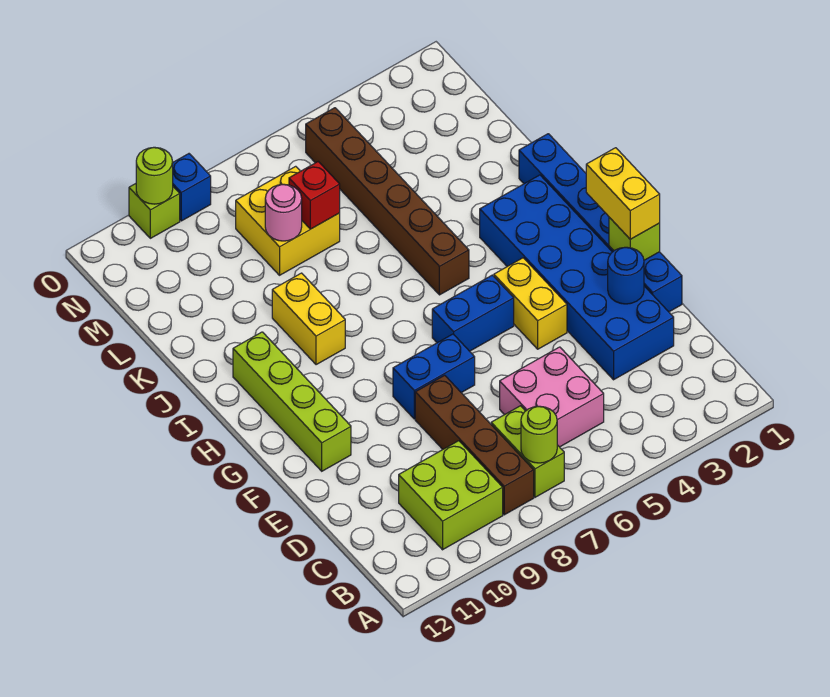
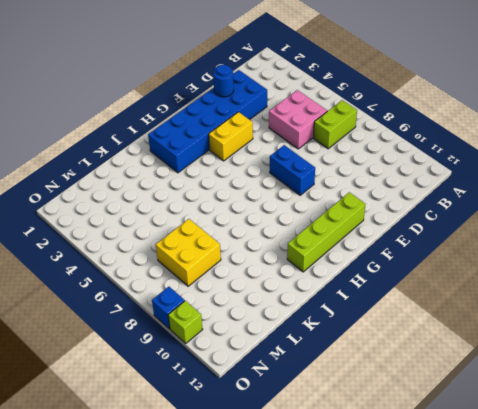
none -> brown brick B8:E8 level 1
none -> lime brick B9:C10 level 1
none -> blue brick E1:J1 level 1

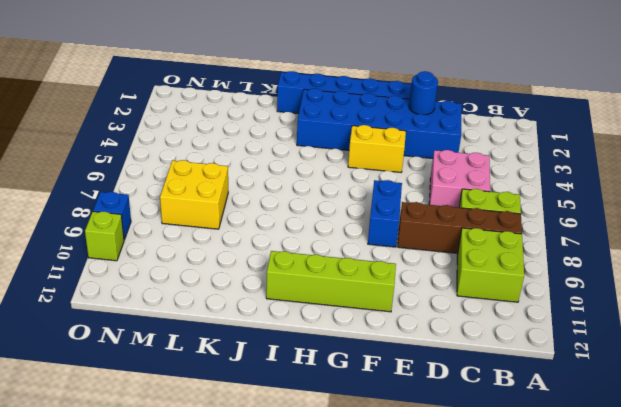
none -> blue brick G5:G6 level 1
none -> brown brick I5:N5 level 1
none -> yellow brick I9:J9 level 1

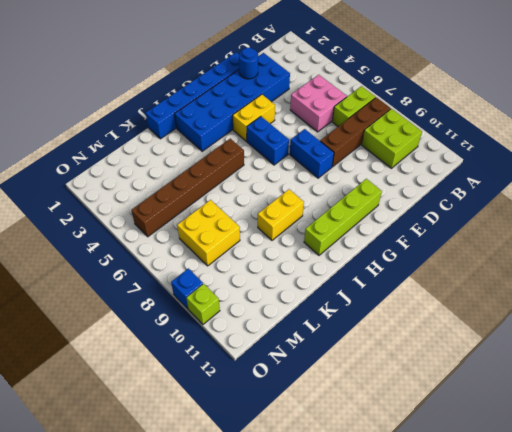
none -> lime round brick B7 level 2
none -> lime brick F1 level 2
none -> red brick L7 level 2

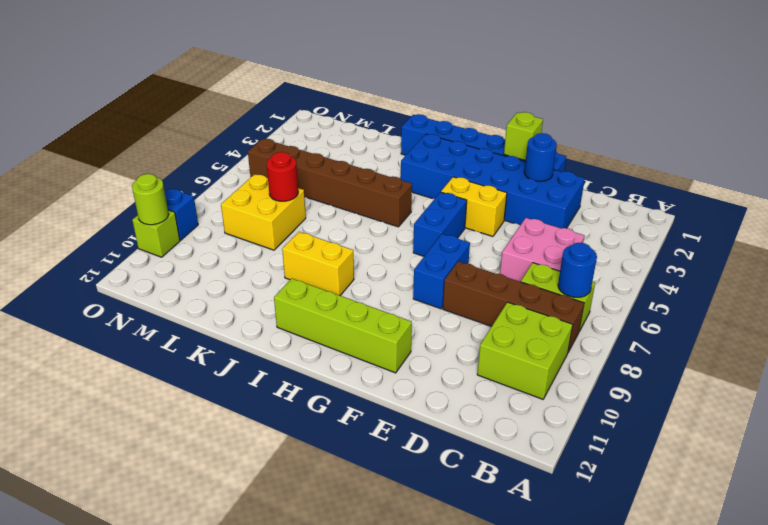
blue round brick B7 level 2 -> lime round brick B7 level 2
red round brick L7 level 2 -> red brick L7 level 2
none -> pink round brick L8 level 2
none -> yellow brick F1:G1 level 3

